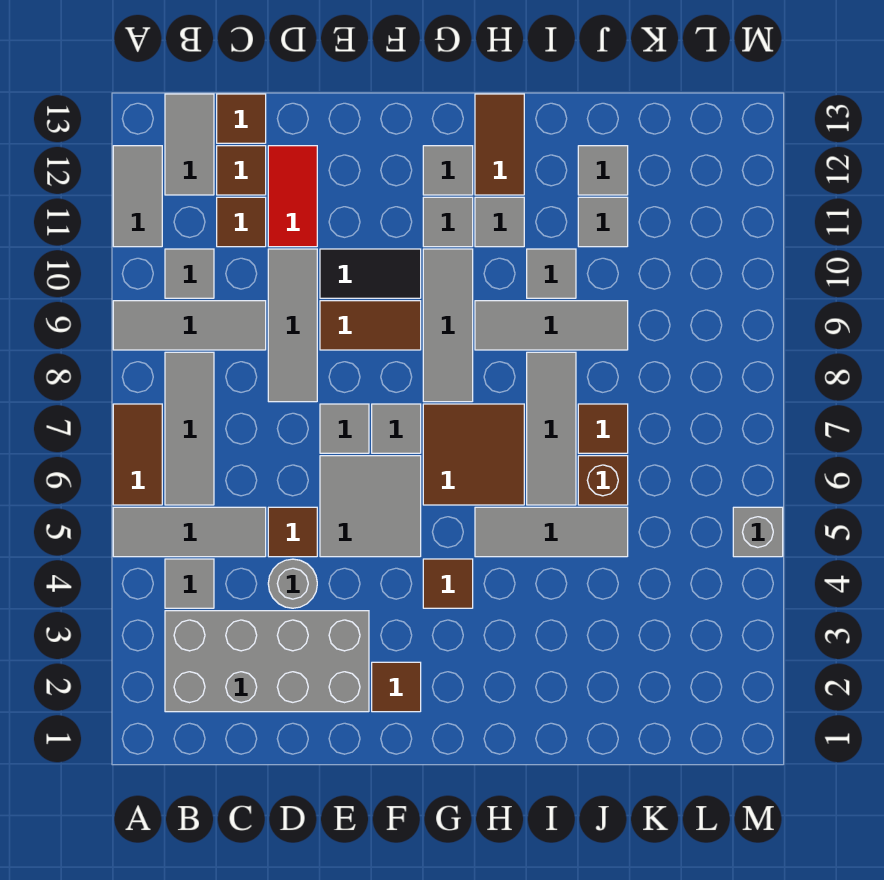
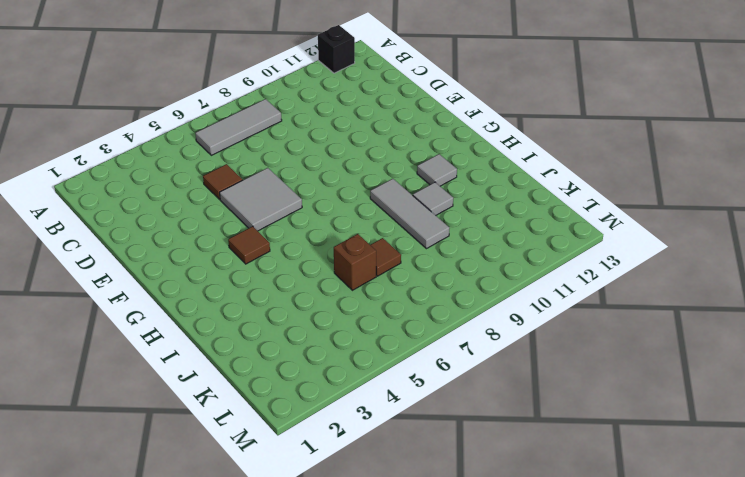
black brick A12 level 1 -> grey tile A11:A12 level 1
none -> grey tile A5:C5 level 1
none -> brown tile A6:A7 level 1
none -> grey tile A9:C9 level 1
none -> grey brick B2:E3 level 1

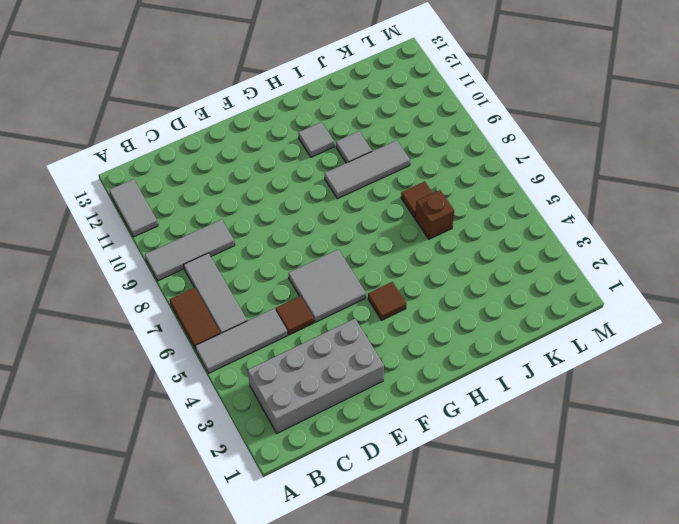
none -> grey tile B4 level 1
none -> grey tile B10 level 1
none -> grey tile B12:B13 level 1
none -> brown tile C11 level 1

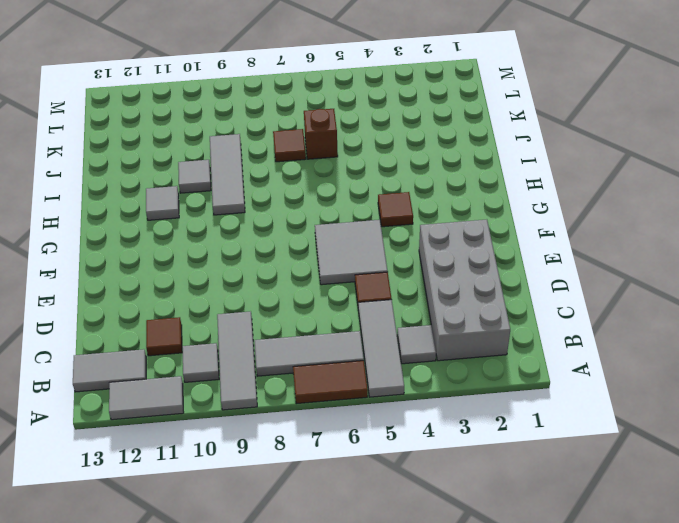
none -> brown tile C12 level 1
none -> brown tile C13 level 1
none -> grey round brick D4 level 1
none -> grey tile D8:D10 level 1

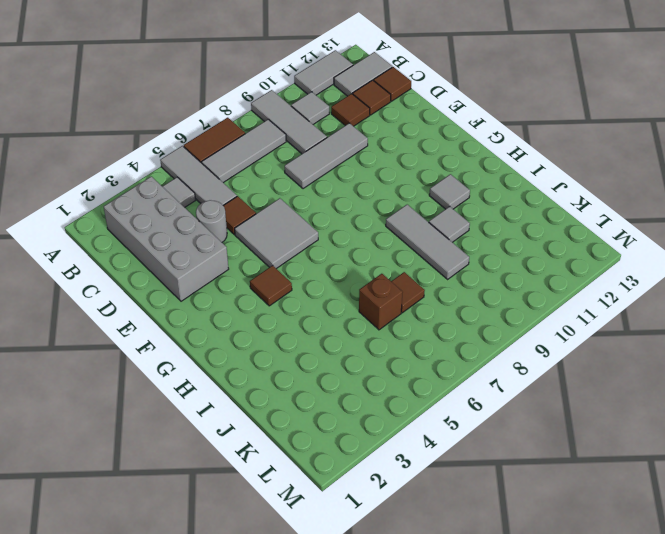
none -> red tile D11:D12 level 1
none -> grey tile E7 level 1
none -> brown tile E9:F9 level 1
none -> black tile E10:F10 level 1

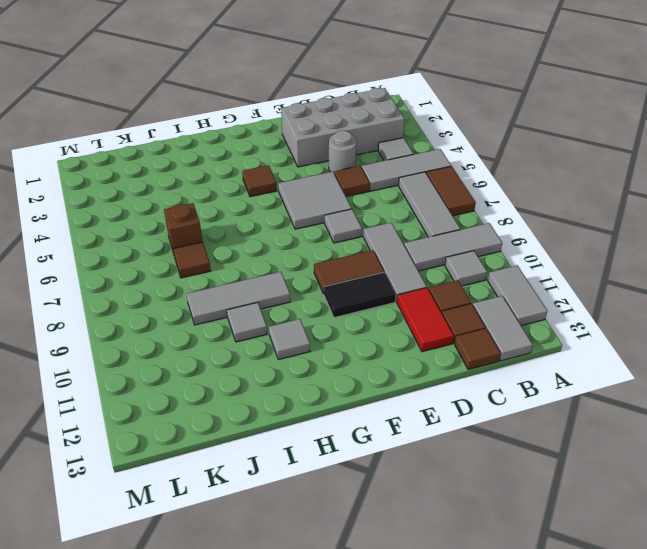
none -> brown tile F2 level 1
none -> grey tile F7 level 1
none -> brown tile G6:H7 level 1
none -> grey tile G8:G10 level 1

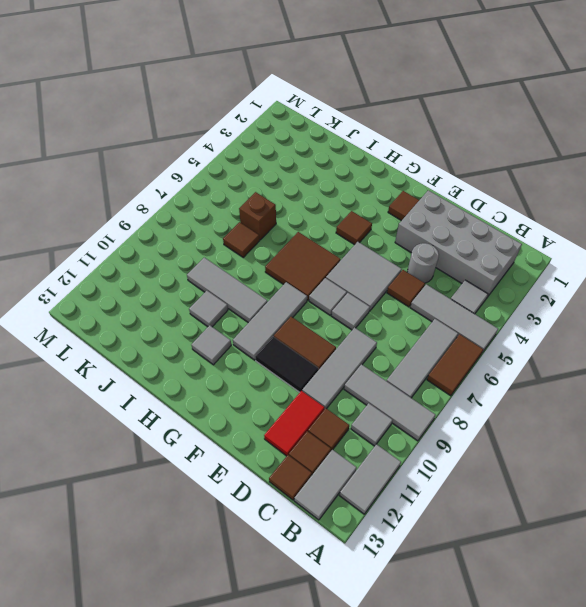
none -> grey tile G11 level 1
none -> grey tile G12 level 1
none -> grey tile H5:J5 level 1
none -> brown tile H12:H13 level 1

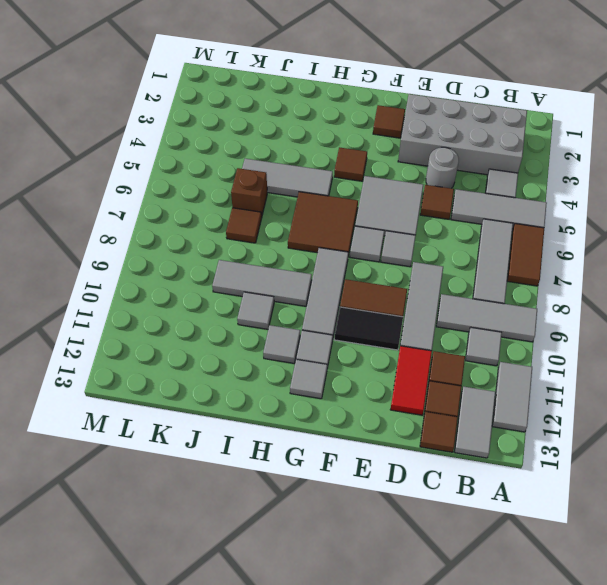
none -> brown tile H12:H13 level 1
none -> grey tile I6:I8 level 1
none -> grey tile J11 level 1
none -> grey tile J12 level 1

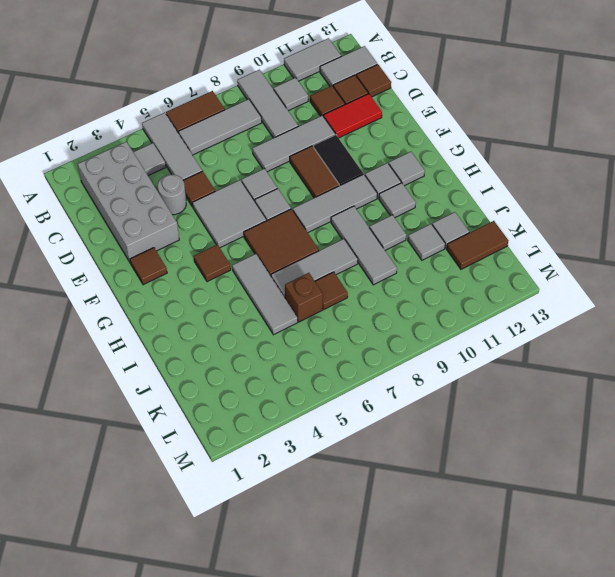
brown tile K12:K13 level 1 -> brown tile H12:H13 level 1
none -> grey brick M5 level 1

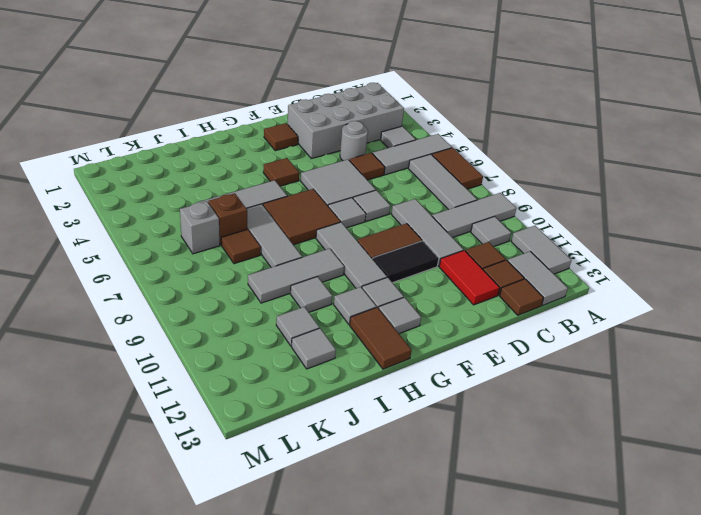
grey brick K6 level 1 -> grey brick M5 level 1

